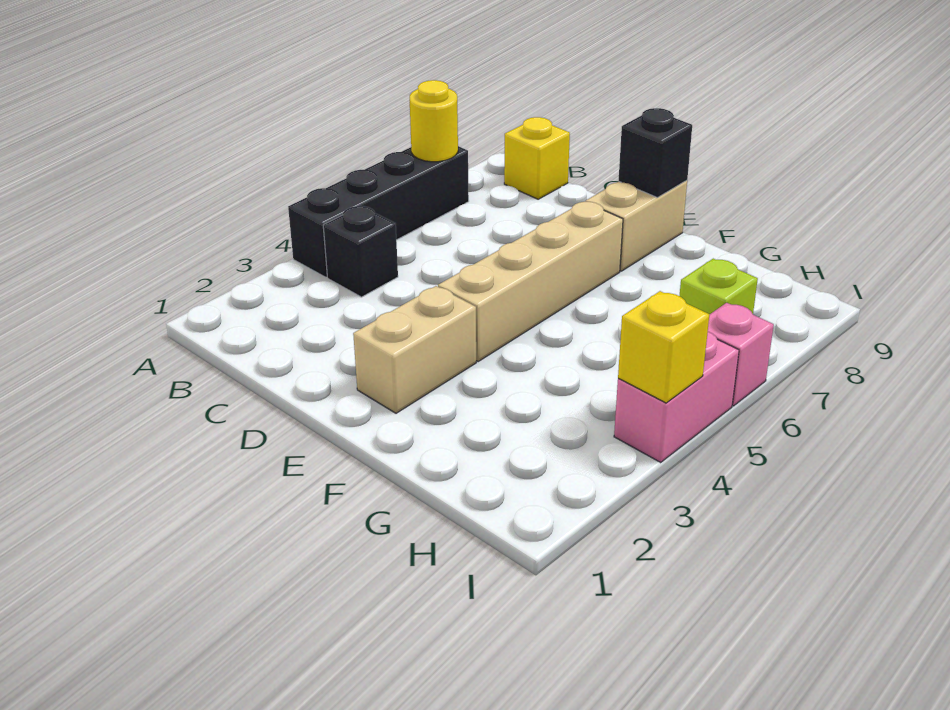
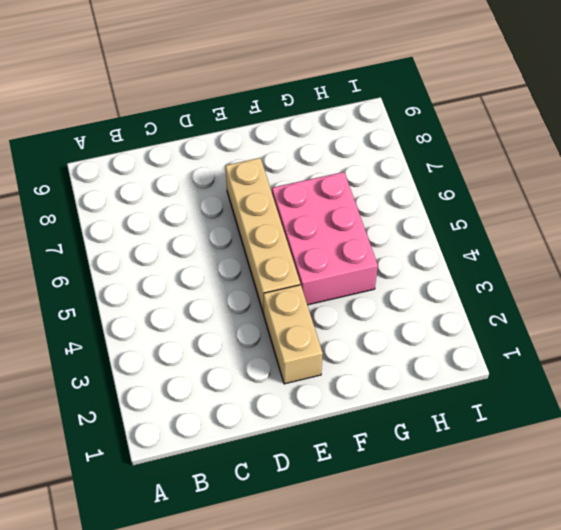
pink brick F4:G6 level 1 -> none
none -> black brick A4:A7 level 1
none -> black brick B4 level 1
none -> yellow brick B9 level 1

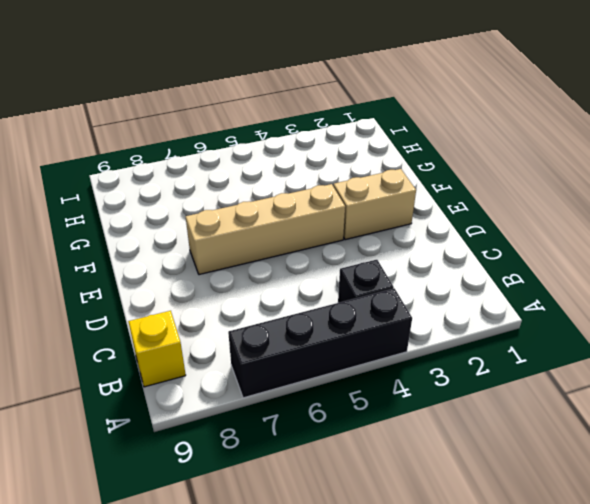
none -> tan brick E8:E9 level 1
none -> lime brick H7 level 1
none -> pink brick I4:I5 level 1

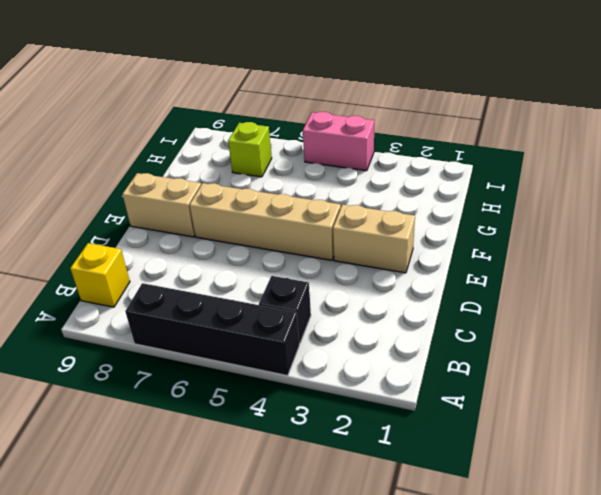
none -> pink brick I6 level 1
none -> yellow round brick A7 level 2
none -> black brick E9 level 2

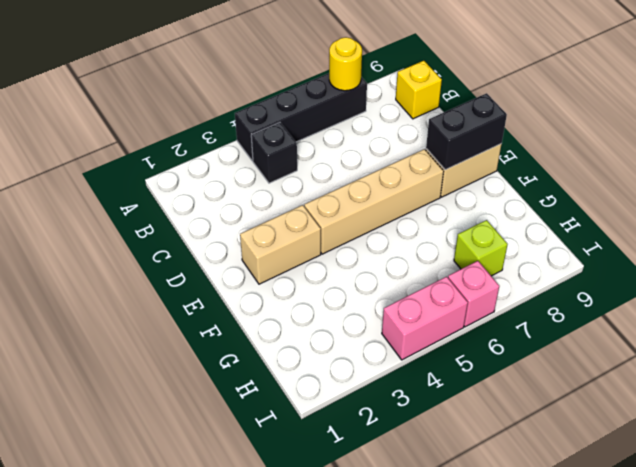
black brick E8:E9 level 2 -> black brick E9 level 2
none -> yellow brick I4 level 2

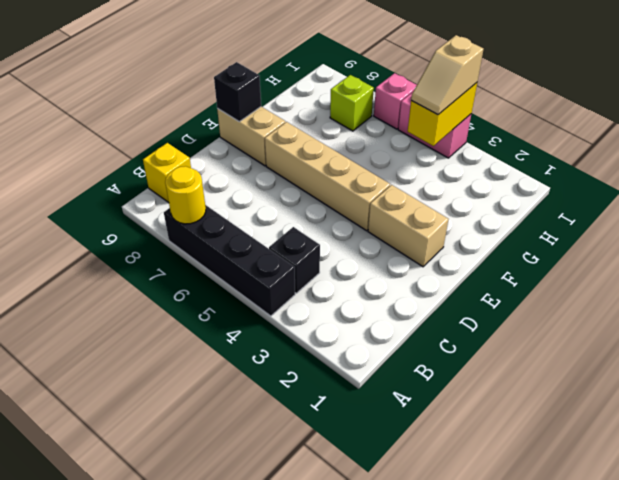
yellow brick H4:I4 level 2 -> yellow brick I4 level 2
tan slope H4:I4 level 3 top I -> none

